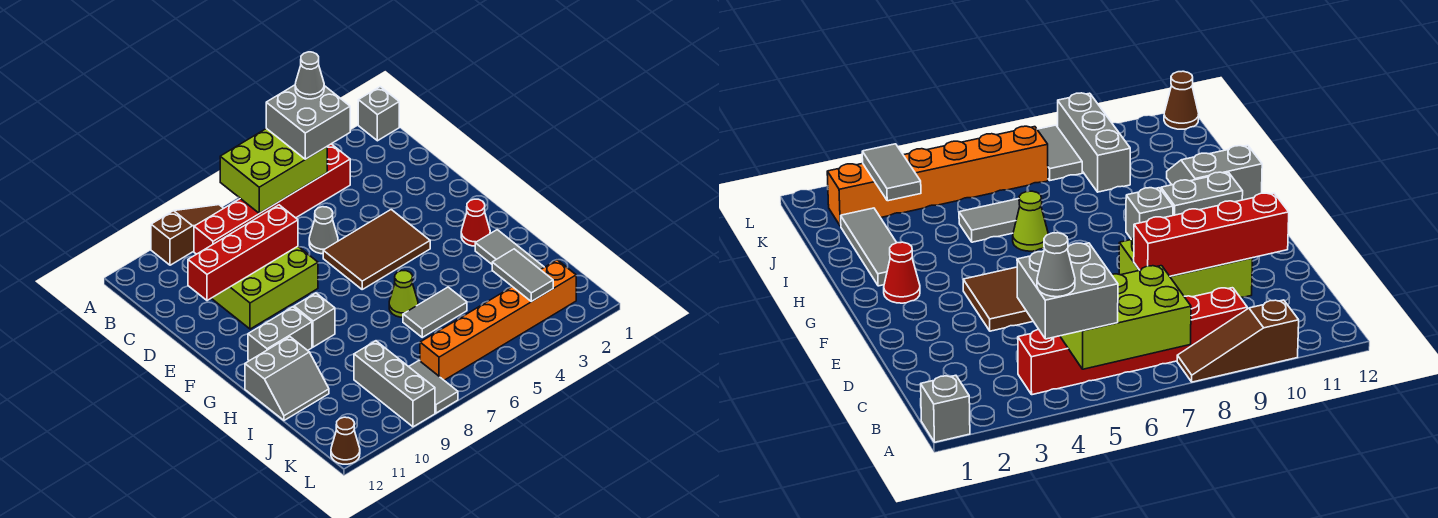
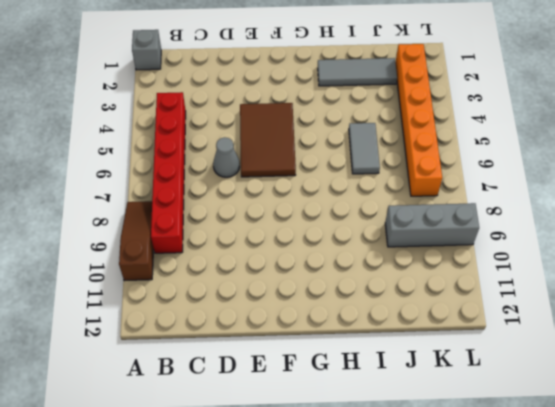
none -> lime brick D8:E10 level 1
none -> red cone G2 level 1
none -> grey brick G9 level 1

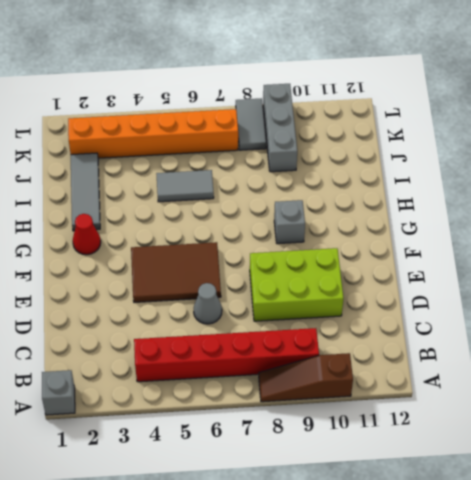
none -> grey brick G10:G11 level 1
none -> lime cone H6 level 1
none -> grey slope H11:I12 level 1 top H

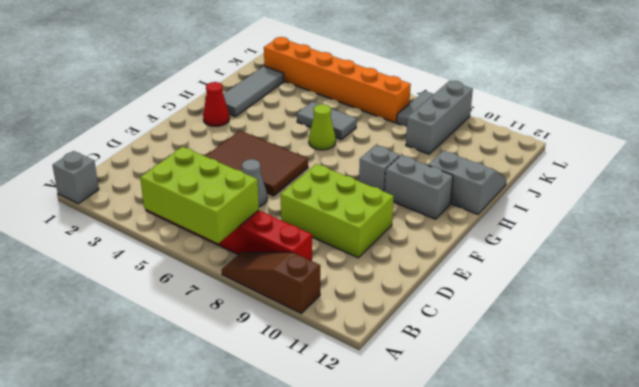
none -> brown cone L12 level 1
none -> red brick D8:D11 level 2
none -> grey tile J3:K3 level 2

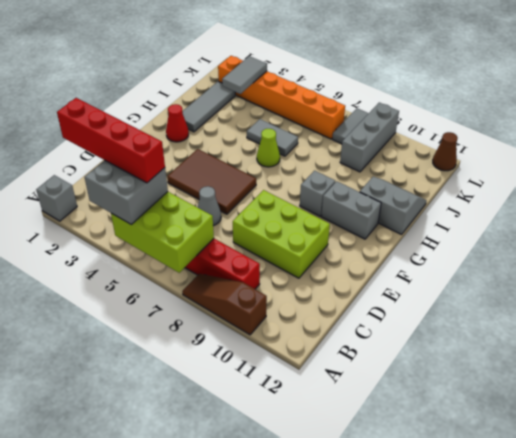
red brick B2:B5 level 4 -> red brick D8:D11 level 2
none -> grey cone A4 level 4

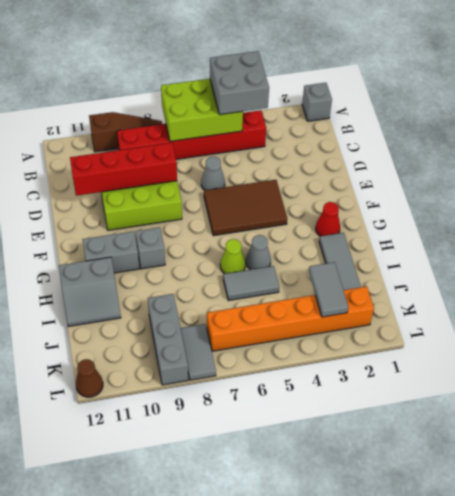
grey cone H5 level 1 -> grey cone A4 level 4

